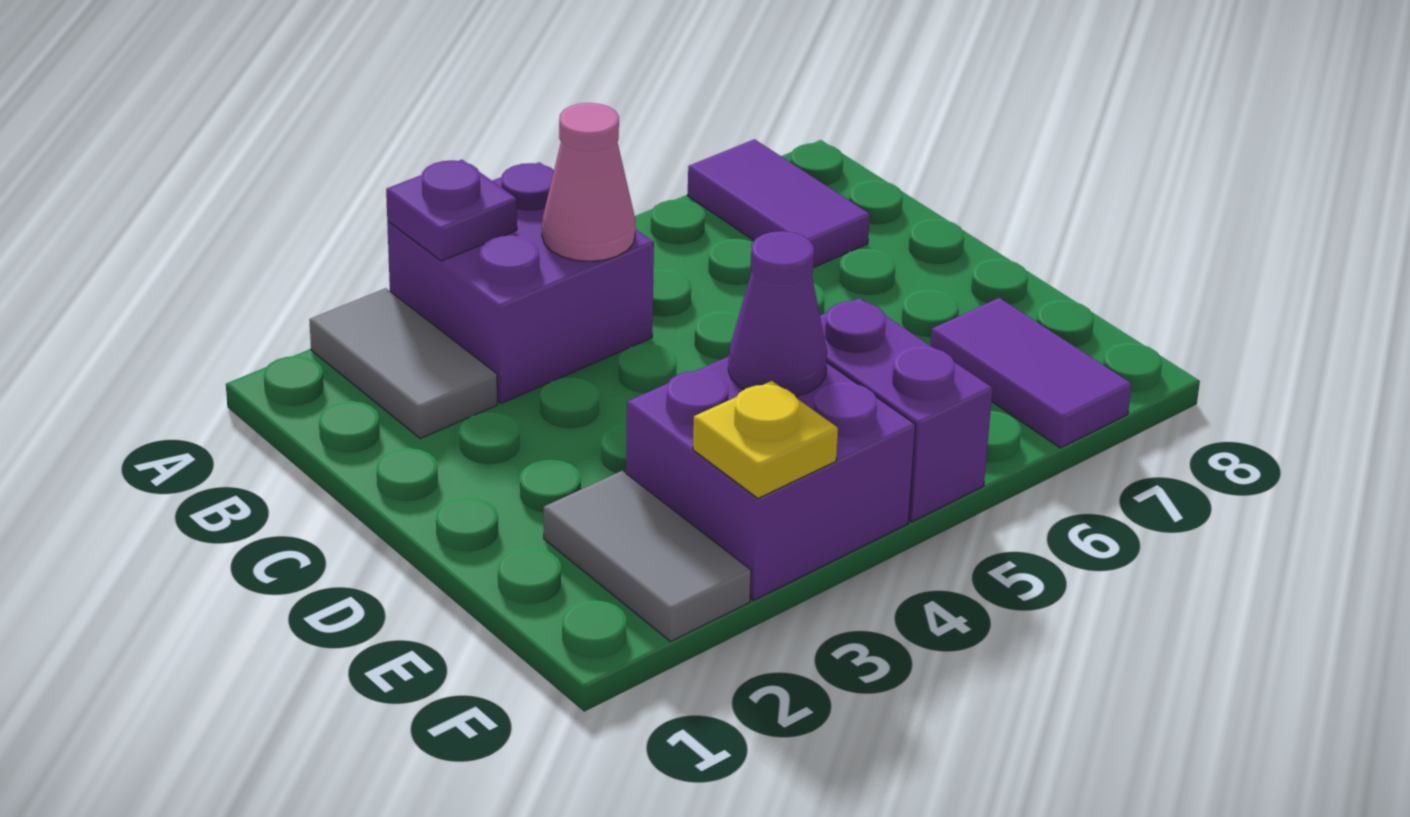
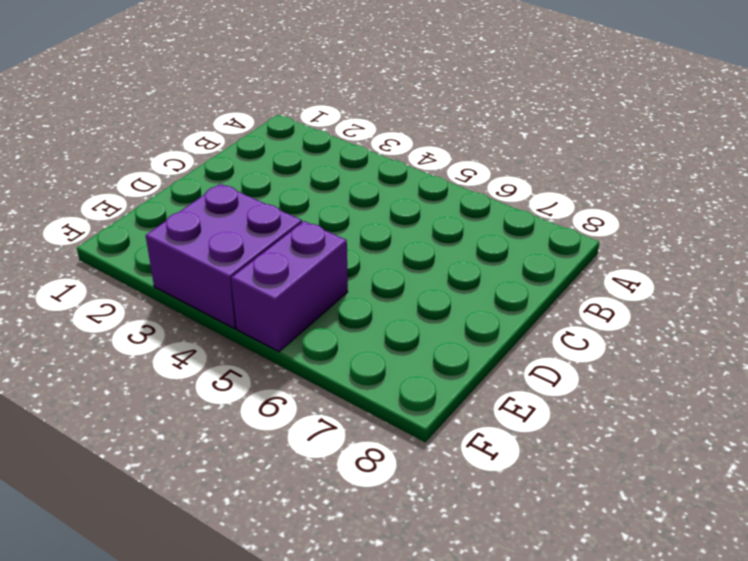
none -> grey tile A2:B2 level 1
none -> purple brick A3:B4 level 1

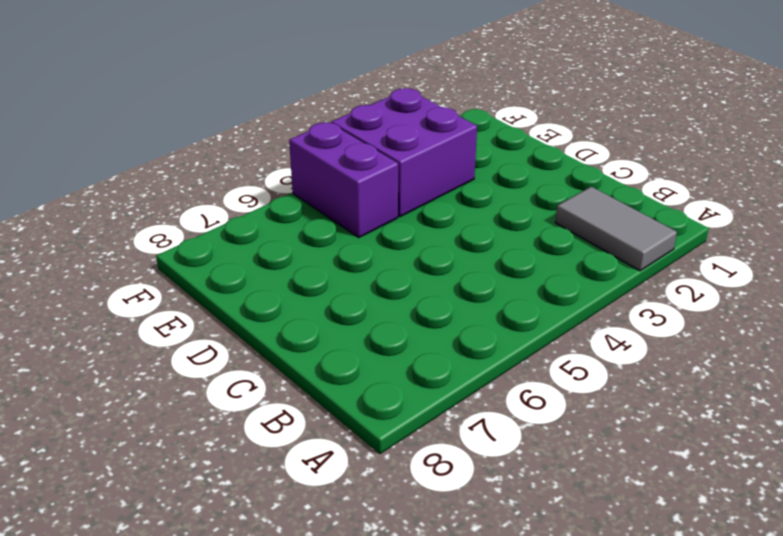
none -> purple brick A3:B4 level 1
none -> purple tile A7:B7 level 1

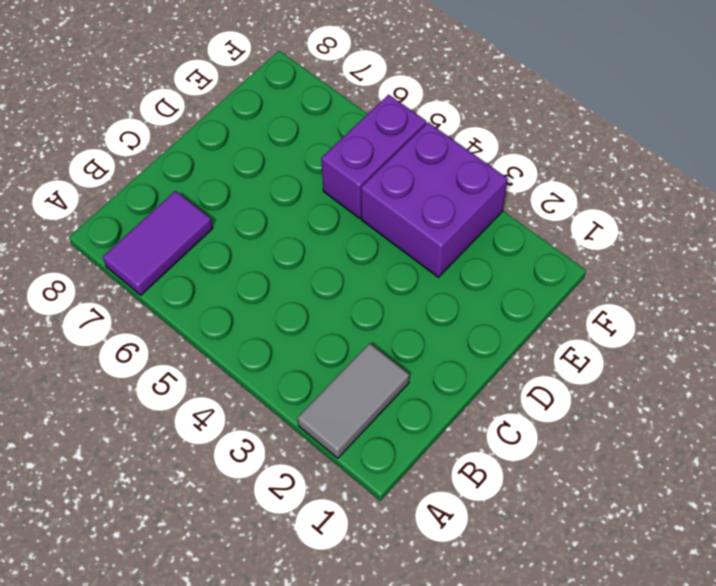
none -> purple brick A3:B4 level 1
none -> grey tile E2:F2 level 1

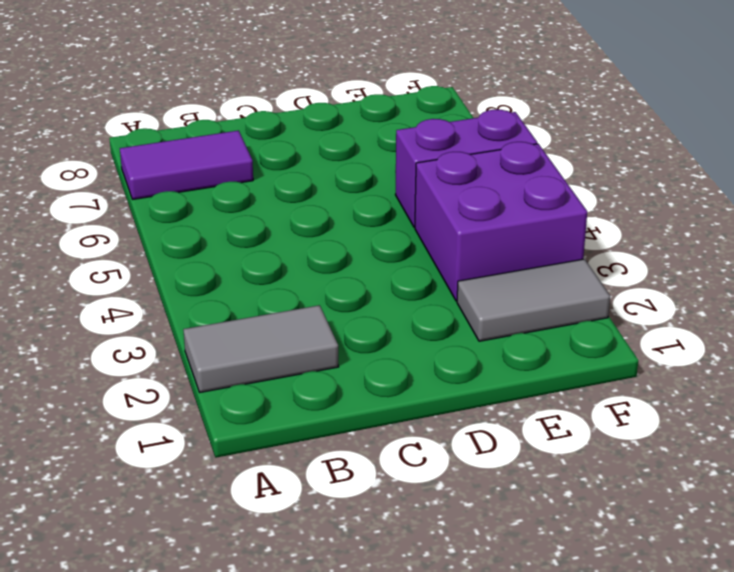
none -> purple brick A3:B4 level 1
none -> purple tile E7:F7 level 1

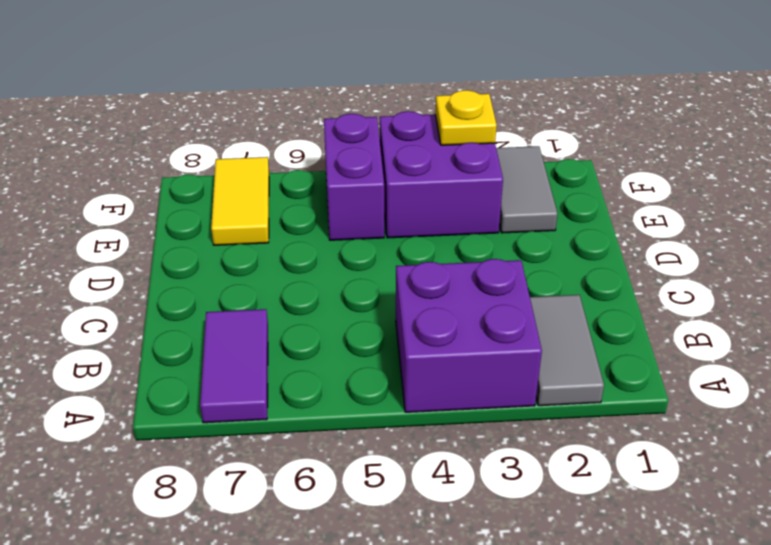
yellow tile E7:F7 level 1 -> purple tile E7:F7 level 1
none -> purple plate A3 level 2
none -> pink cone B4 level 2

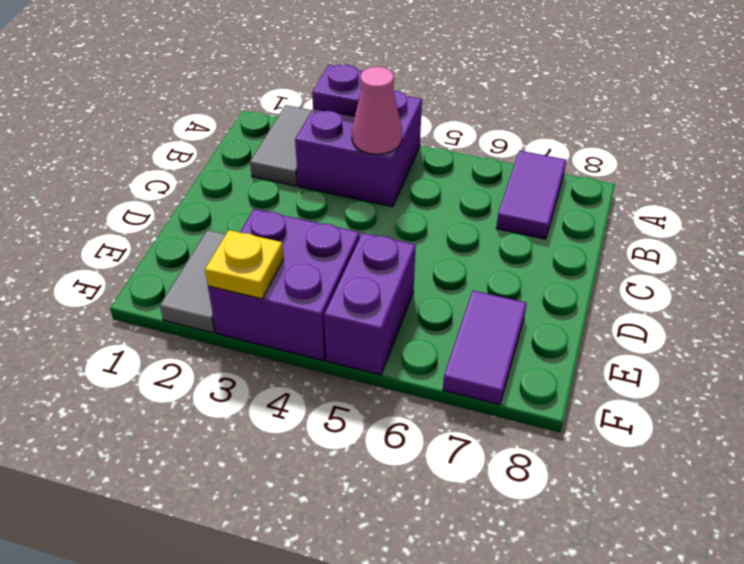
none -> purple cone E4 level 2

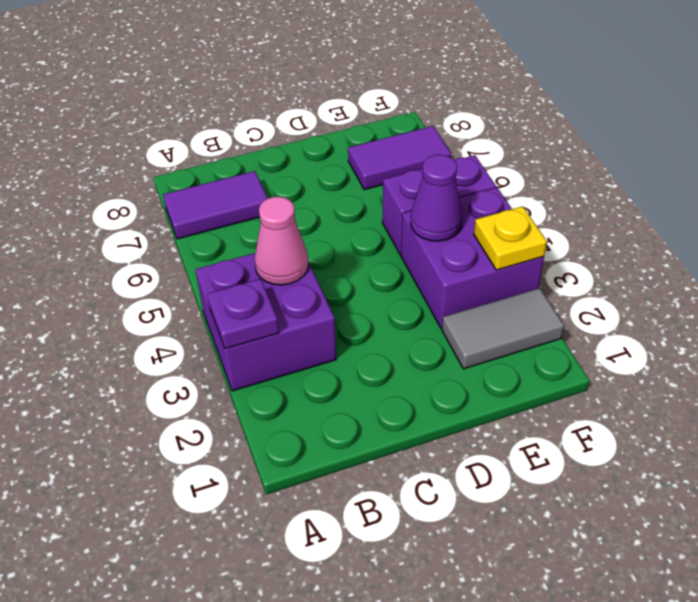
none -> grey tile A2:B2 level 1

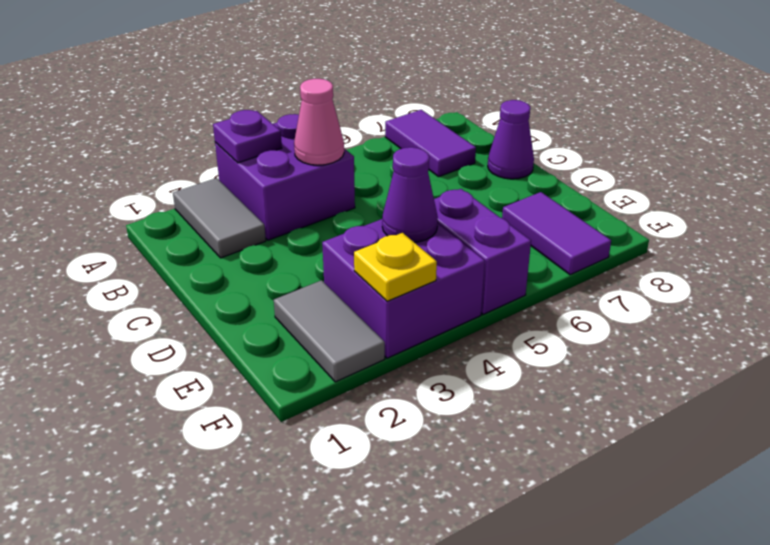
purple cone C8 level 1 -> none

